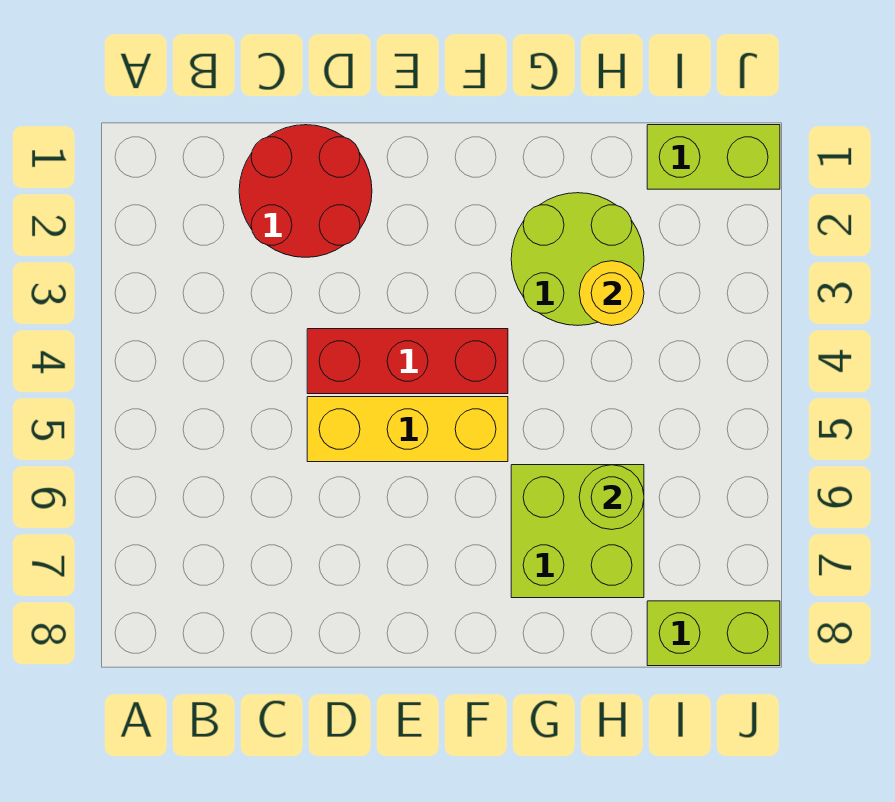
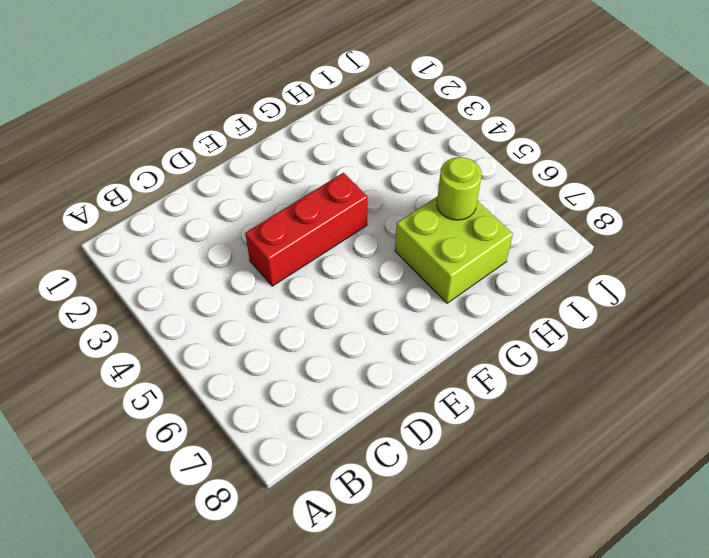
none -> red round brick C1:D2 level 1
none -> yellow brick D5:F5 level 1

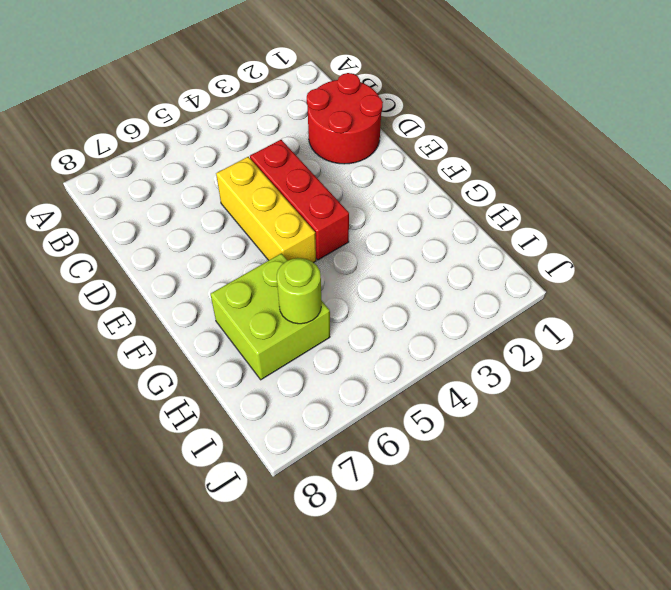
none -> lime round brick G2:H3 level 1
none -> lime brick I1:J1 level 1

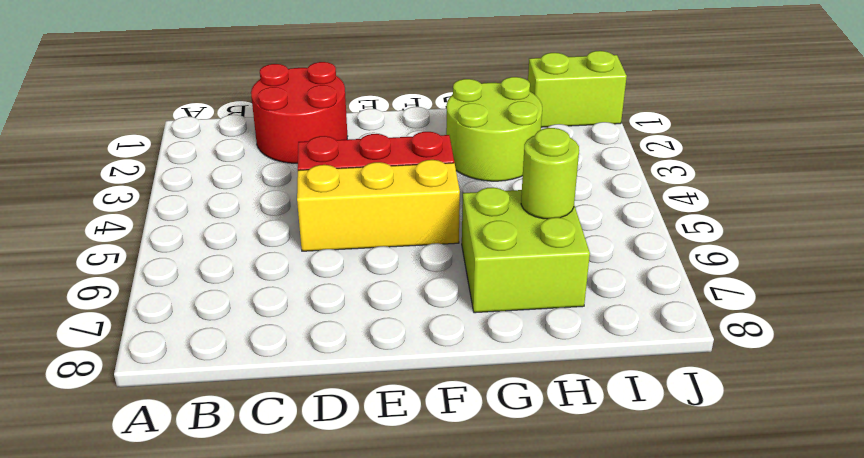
none -> lime brick I8:J8 level 1
none -> yellow round brick H3 level 2

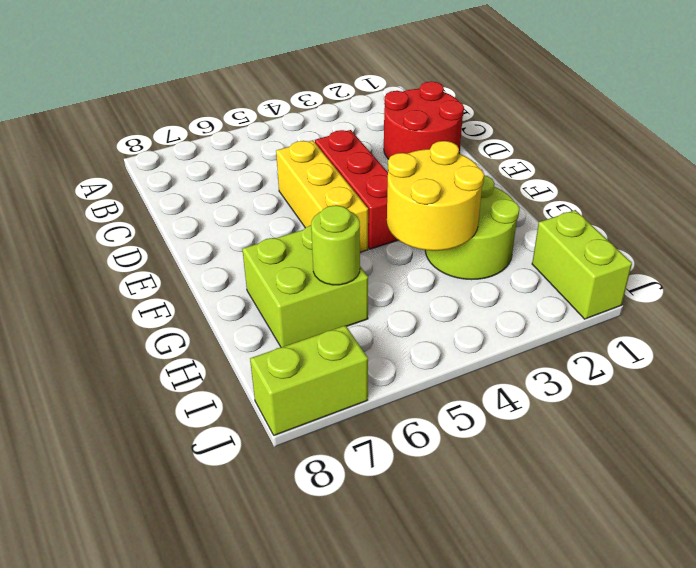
yellow round brick G3:H4 level 2 -> yellow round brick H3 level 2
lime brick J7:J8 level 1 -> lime brick I8:J8 level 1

